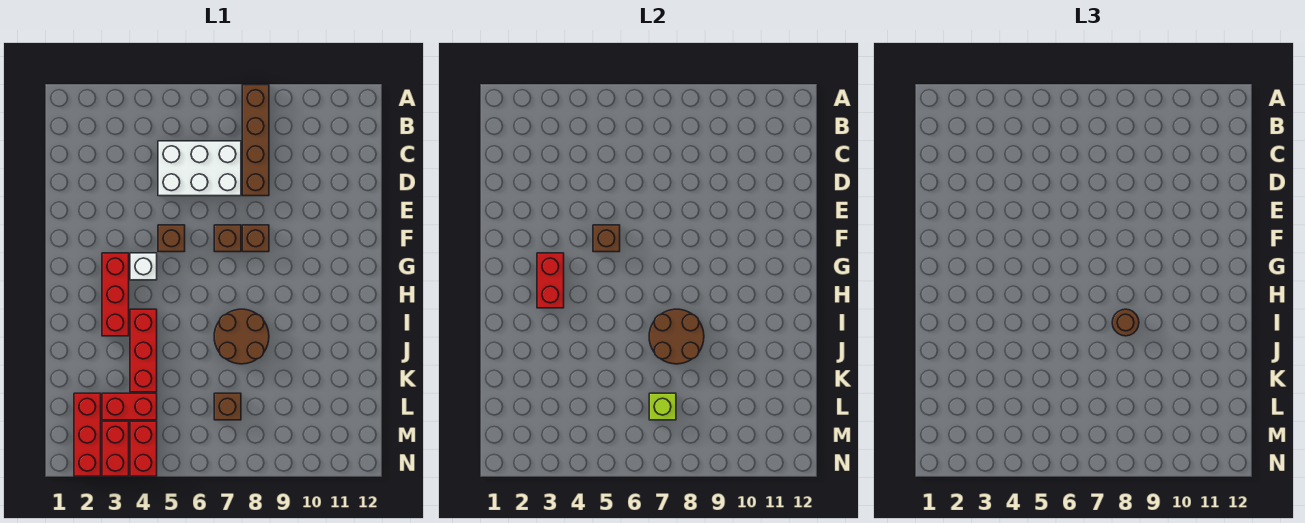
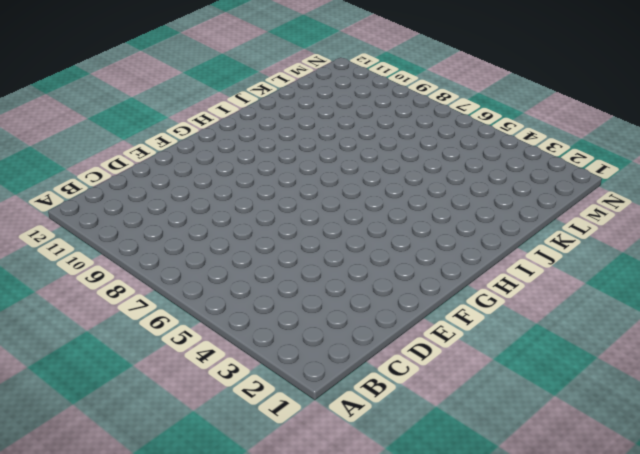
none -> brown brick A8:D8 level 1
none -> white brick C5:D7 level 1
none -> brown brick F5 level 1

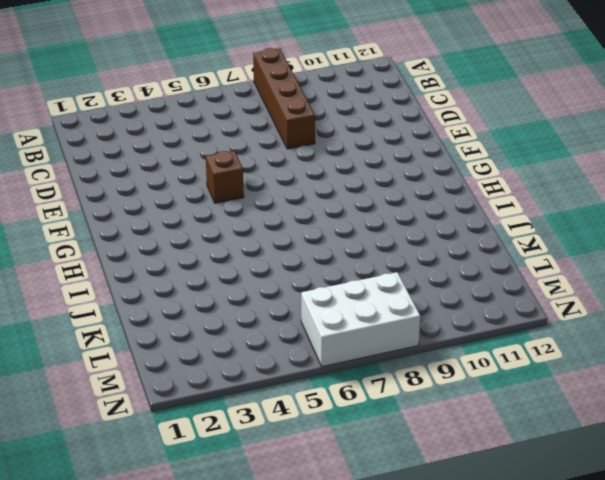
white brick M6:N8 level 1 -> white brick C5:D7 level 1
none -> brown brick F7 level 1
none -> brown brick F8 level 1
none -> red brick G3:I3 level 1

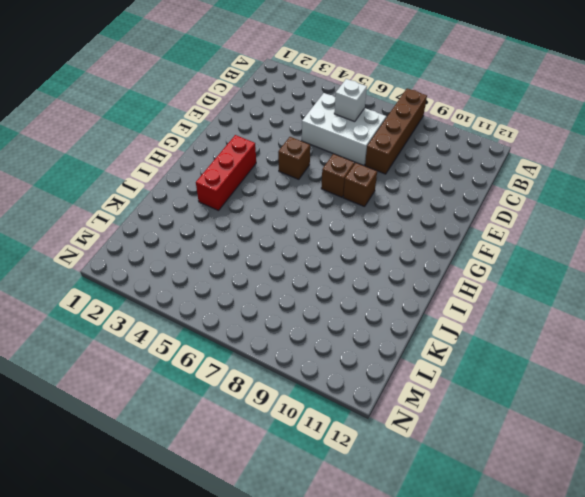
white brick C6 level 2 -> white brick G4 level 1
none -> red brick I4:K4 level 1
none -> brown round brick I7:J8 level 1
none -> red brick L2:N2 level 1

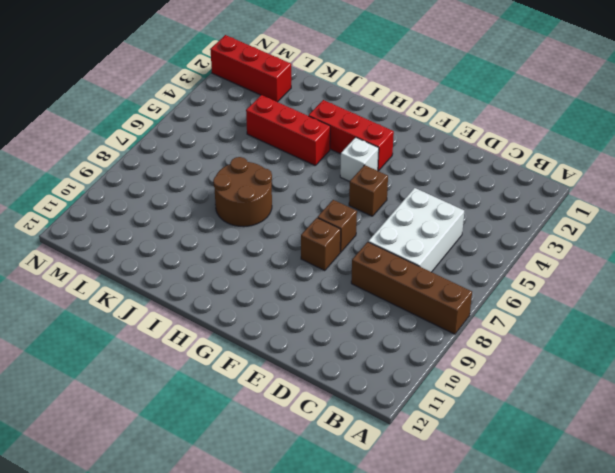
none -> red brick L3:L4 level 1
none -> brown brick L7 level 1
none -> red brick M3:N3 level 1

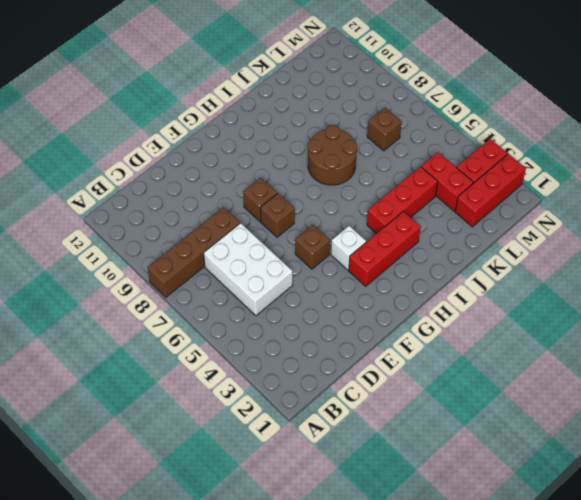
none -> red brick M4:N4 level 1
none -> brown brick F5 level 2
none -> red brick G3:H3 level 2

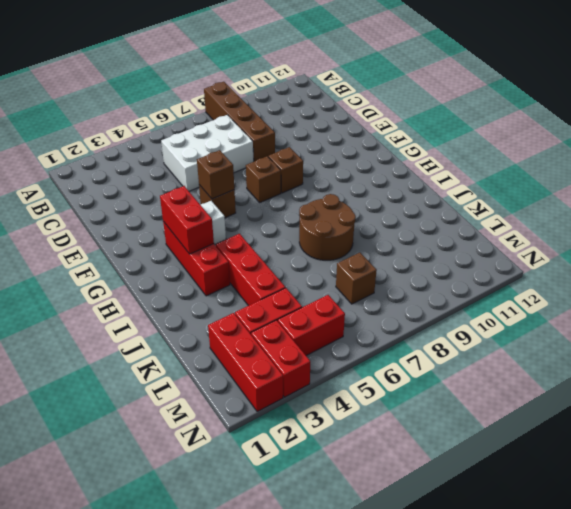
red brick M4:M5 level 1 -> red brick M4:N4 level 1
none -> brown round brick I7:J8 level 2
none -> lime brick L7 level 2
none -> brown round brick I8 level 3

